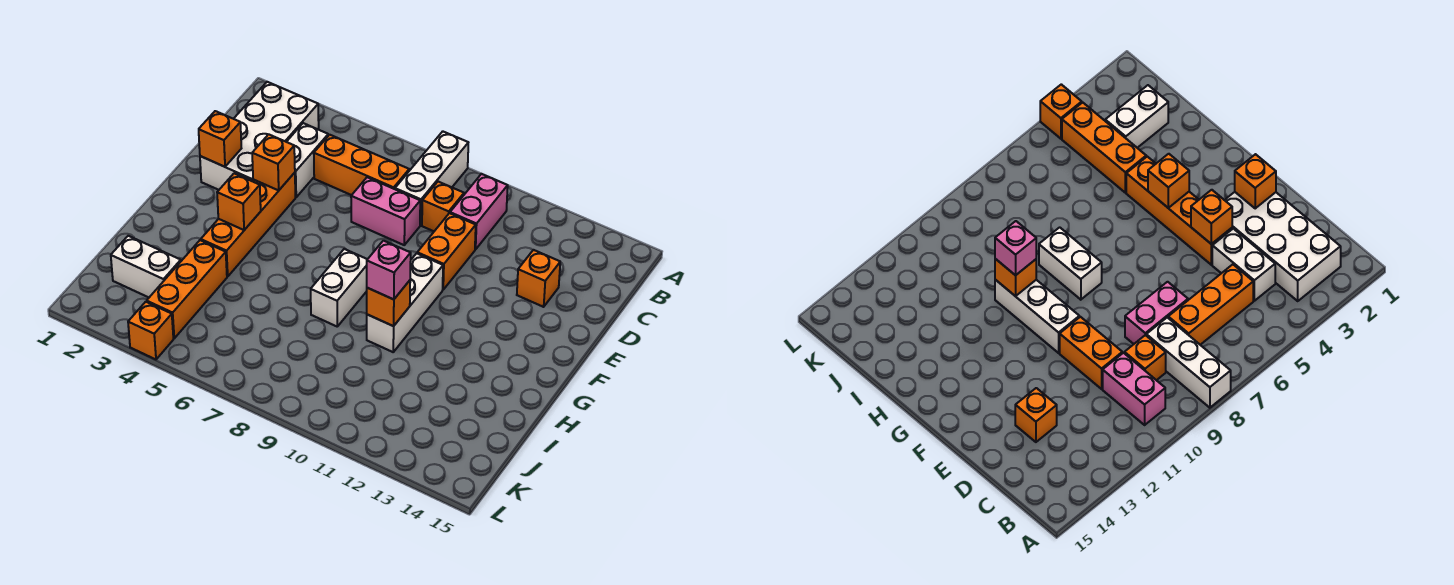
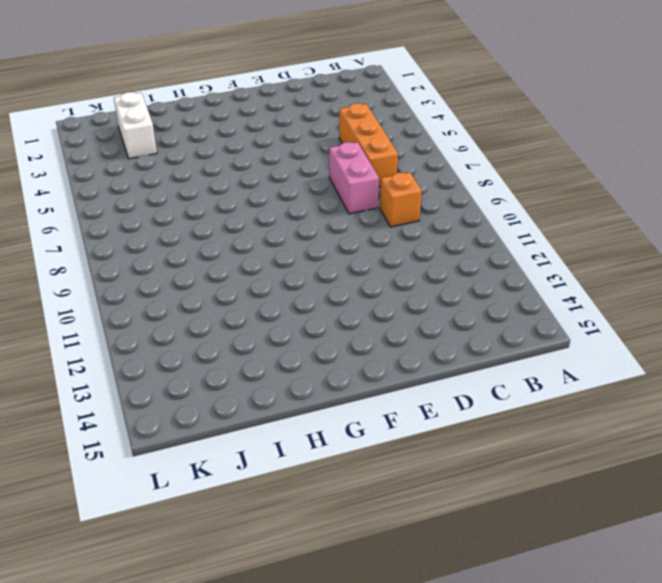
none -> white brick A8:C8 level 1
none -> white brick B2:E3 level 1
none -> pink brick B10:C10 level 1

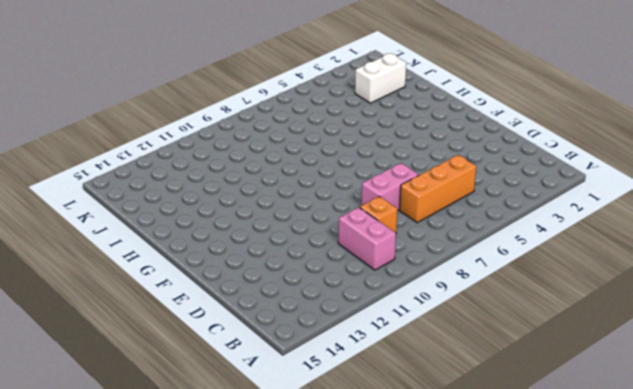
none -> white brick A8:C8 level 1
none -> white brick B2:E3 level 1
none -> white brick C4:D4 level 1

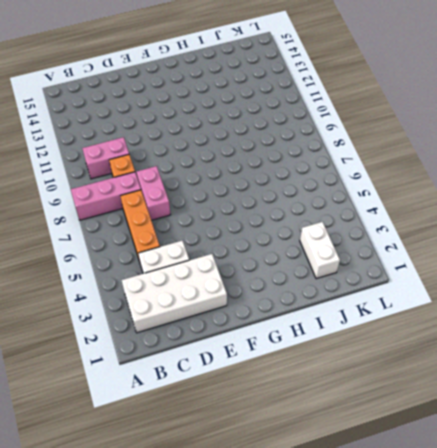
pink brick A8:C8 level 1 -> white brick A8:C8 level 1
none -> orange brick D10:E10 level 1
none -> orange brick D13 level 1
none -> orange brick E4:H4 level 1

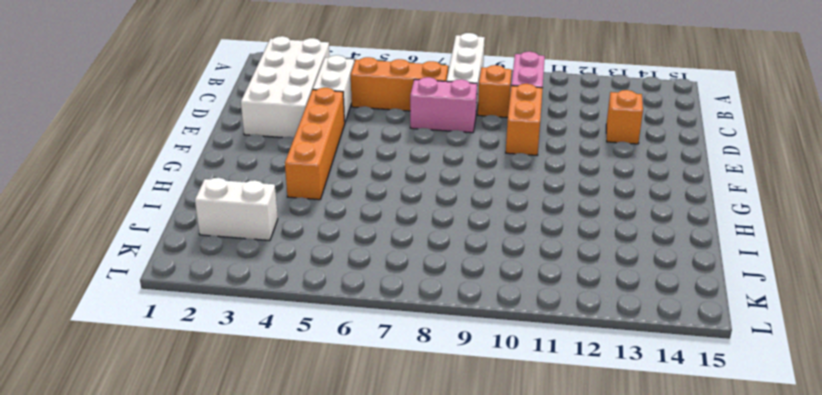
none -> white brick F10:H10 level 1
none -> white brick G8:H8 level 1
none -> orange brick I4:K4 level 1

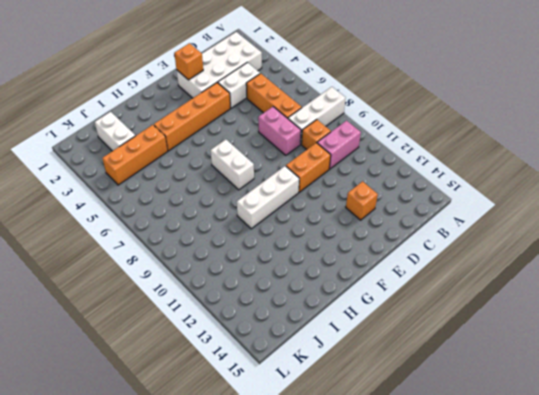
white brick G7:G8 level 1 -> white brick G8:H8 level 1
none -> orange brick L4 level 1
none -> orange brick E4 level 2
none -> orange brick G4 level 2

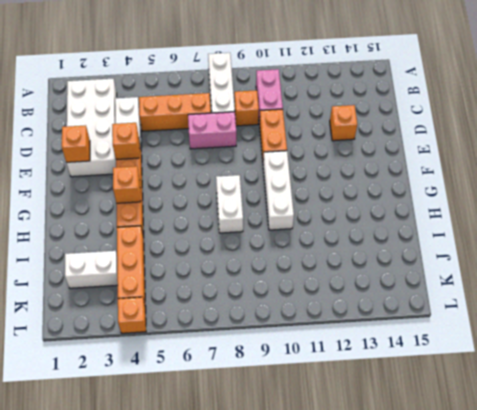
none -> orange brick H10 level 2
none -> pink brick H10 level 3

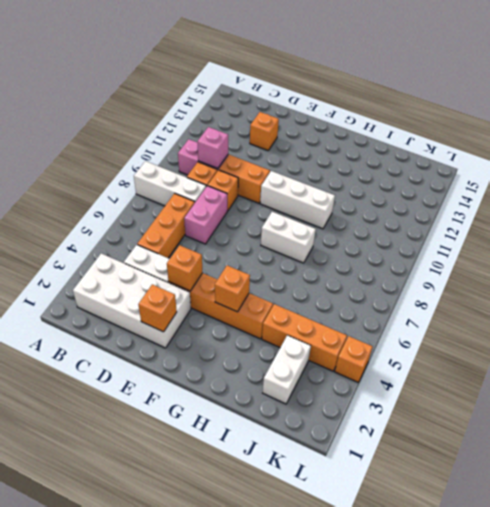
pink brick C10 level 2 -> pink brick H10 level 3
orange brick D9 level 1 -> orange brick H10 level 2

